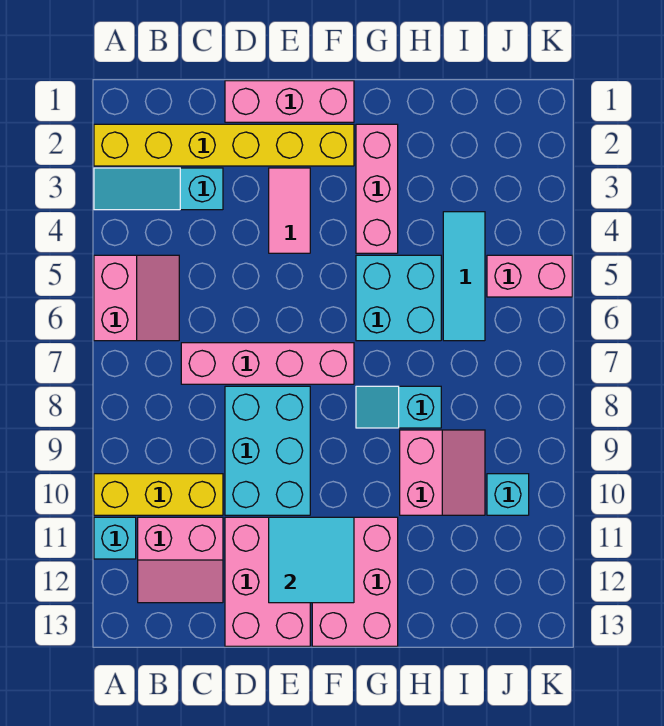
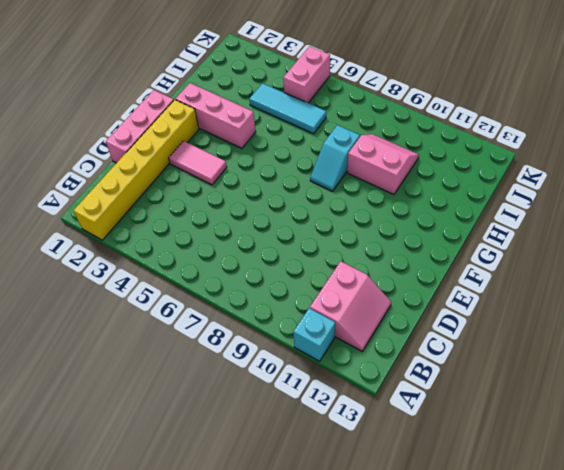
none -> cyan slope A3:C3 level 1 top C
none -> pink slope A5:B6 level 1 top A
none -> yellow brick A10:C10 level 1

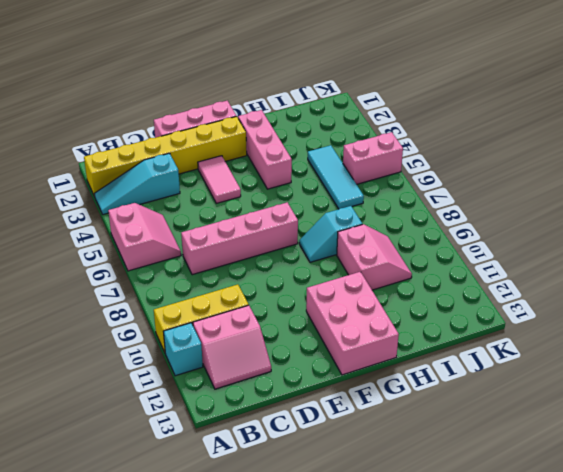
none -> cyan brick D8:E10 level 1
none -> pink brick D11:E13 level 1
none -> cyan brick G5:H6 level 1

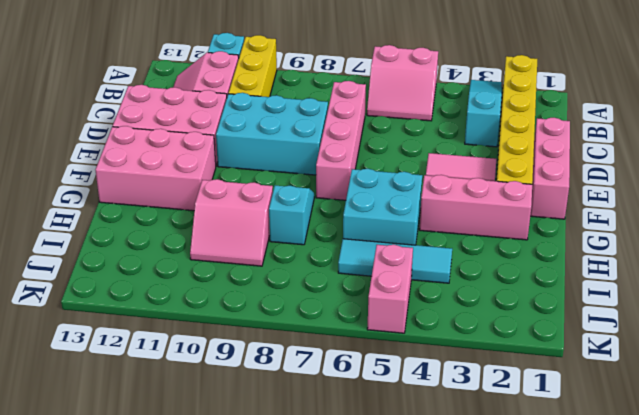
none -> cyan brick J10 level 1
none -> cyan tile E11:F12 level 2

